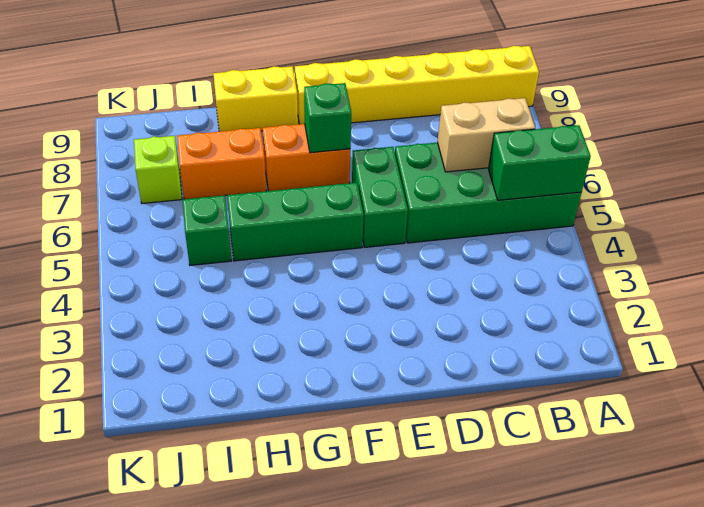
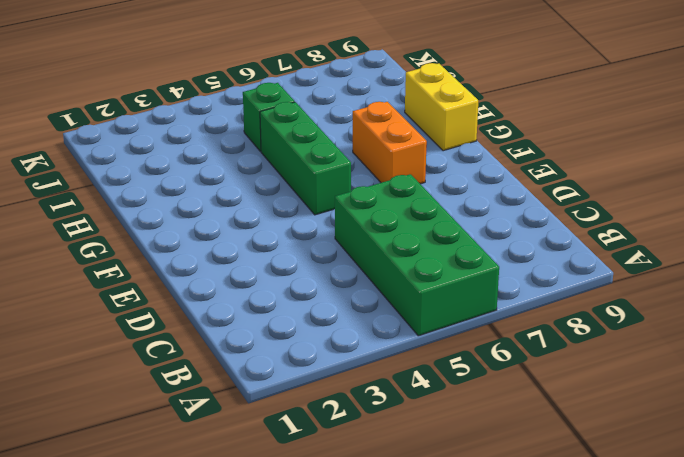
none -> yellow brick A9:F9 level 1
none -> green brick E5:E6 level 1
none -> orange brick H7:I7 level 1

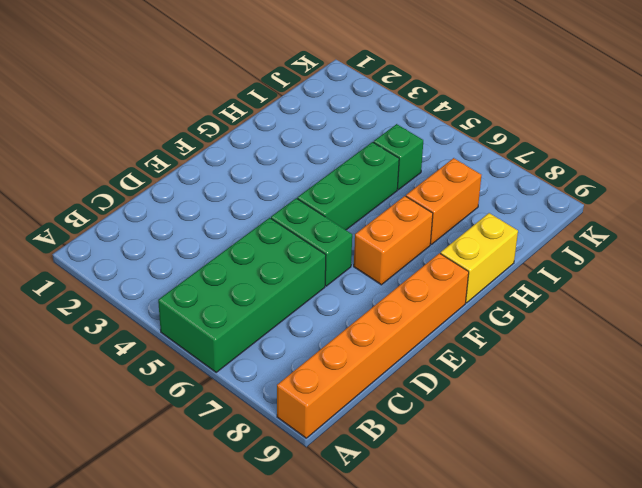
orange brick A9:F9 level 1 -> yellow brick A9:F9 level 1
none -> lime brick J7 level 1
none -> green brick A5:B5 level 2
none -> tan brick B6:C6 level 2

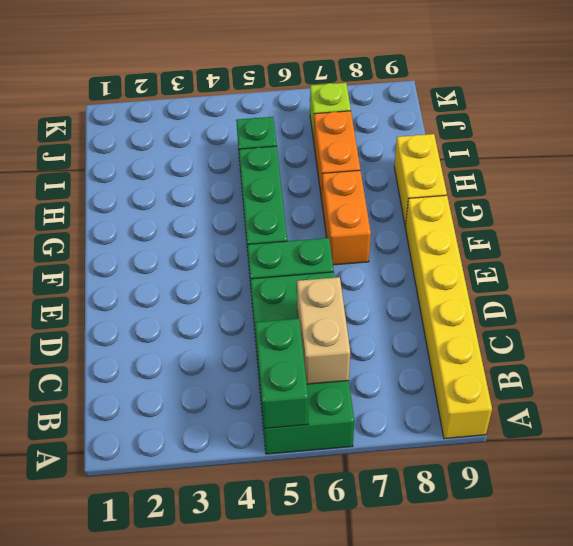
none -> green brick F7 level 2

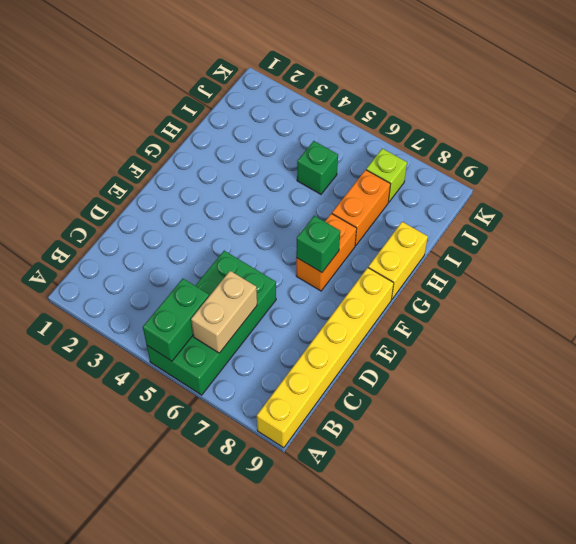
none -> green brick E5:E6 level 1
none -> green brick F5:H5 level 1

